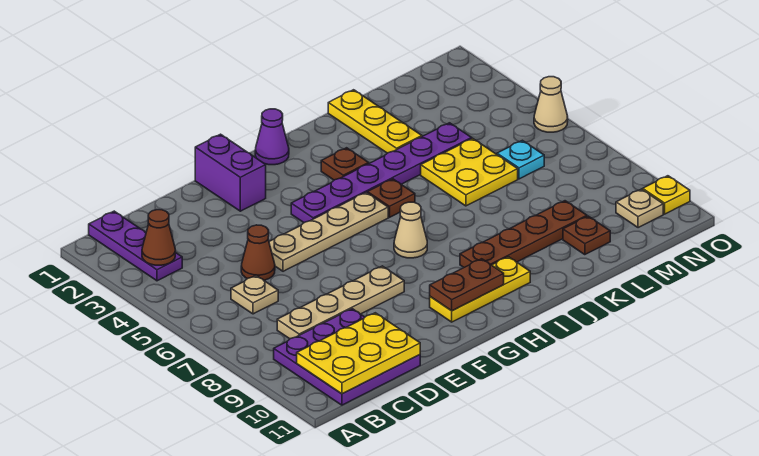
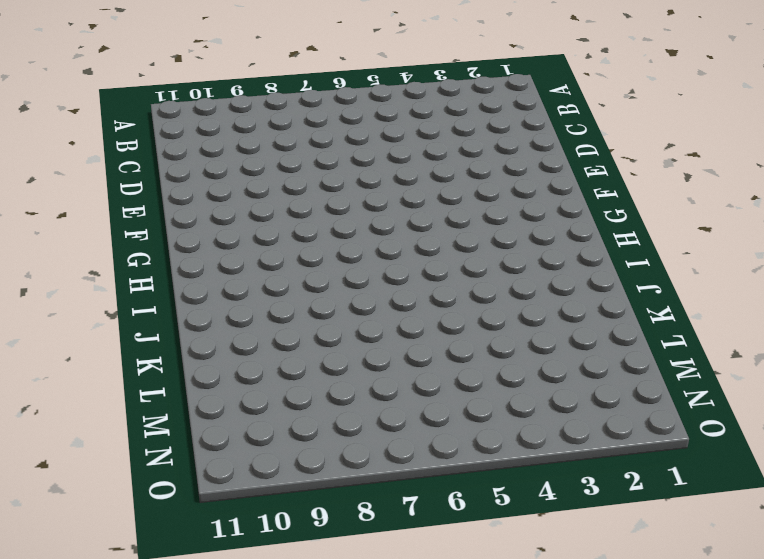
none -> purple plate B1:B3 level 1
none -> purple plate B9:D11 level 1
none -> tan plate C6 level 1

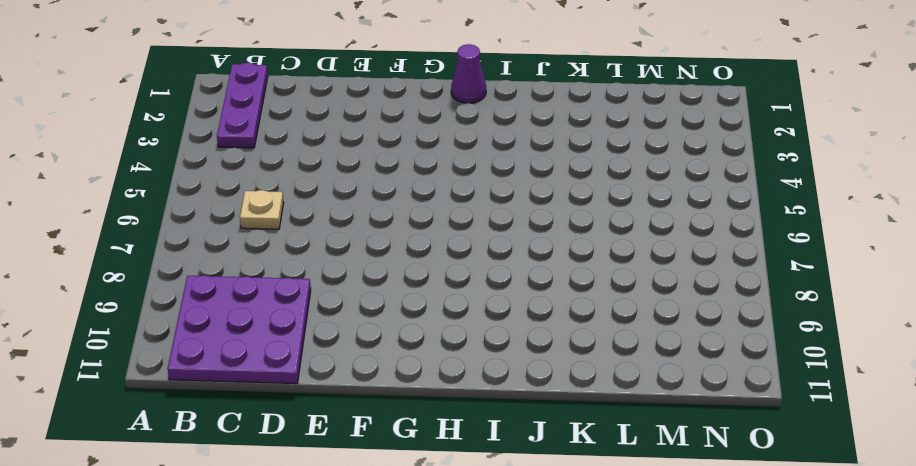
none -> tan plate C8:F8 level 1
none -> brown cone D5 level 1
none -> tan plate E5:H5 level 1

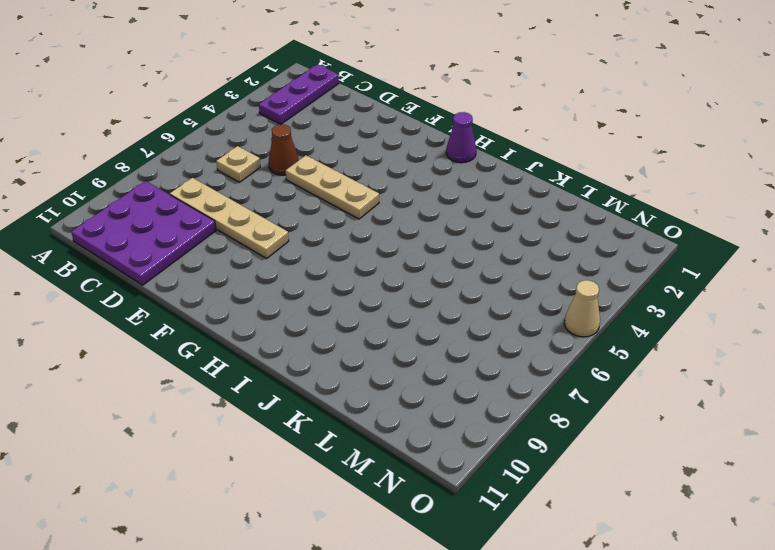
tan plate E5:G5 level 1 -> tan plate E5:H5 level 1
none -> purple brick F1:F2 level 1
none -> purple plate G4:L4 level 1
none -> yellow plate G10:I10 level 1

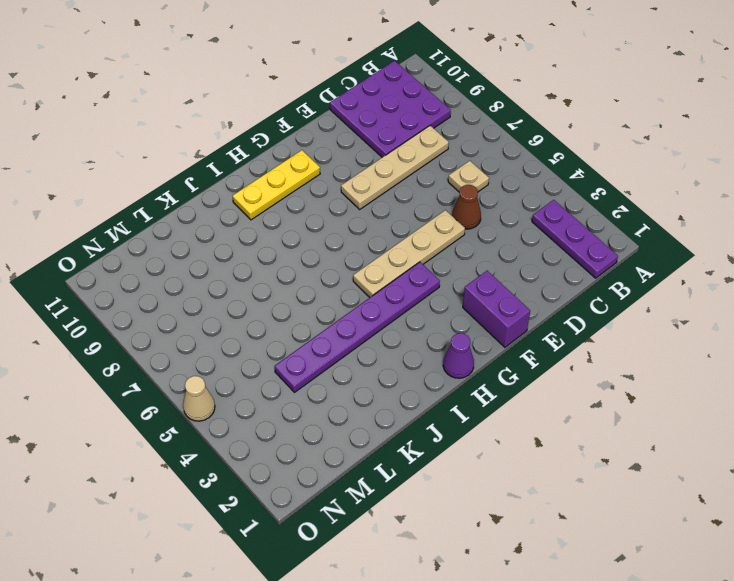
none -> tan cone H7 level 1
none -> brown plate I3 level 1
none -> brown plate I5 level 1

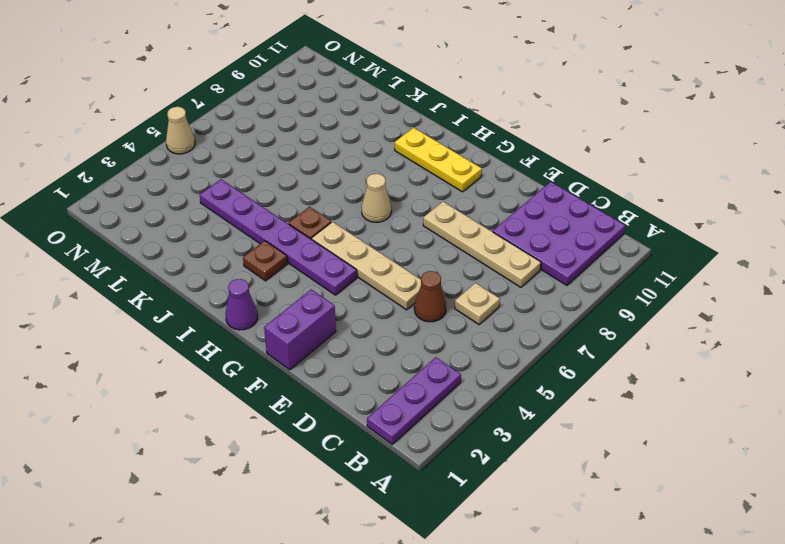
none -> brown plate I9:L9 level 1
none -> yellow plate K1:K3 level 1
none -> yellow plate K5:L6 level 1

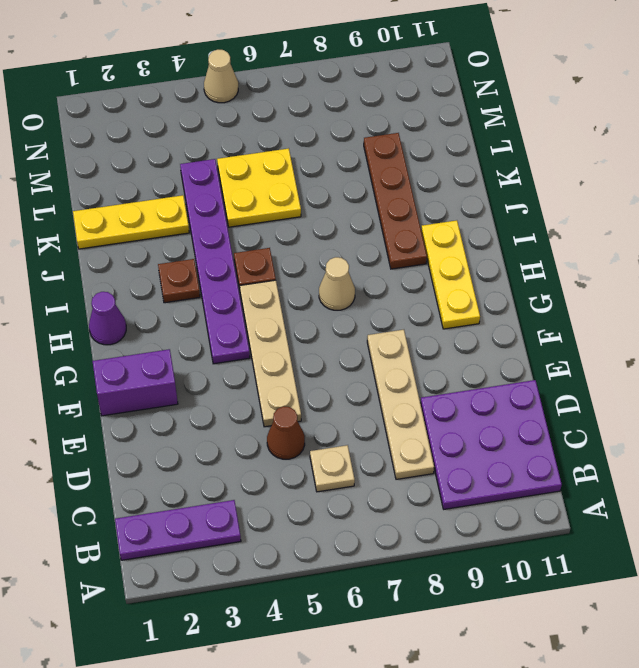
none -> brown plate L10 level 1
none -> cyan plate M6 level 1
none -> tan plate N10 level 1

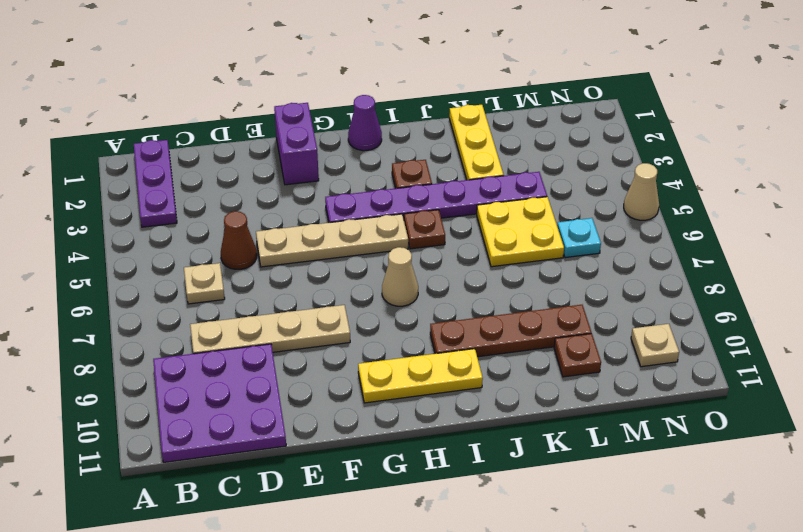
none -> yellow plate O10 level 1
none -> brown cone B3 level 2
none -> yellow plate B10:D11 level 2

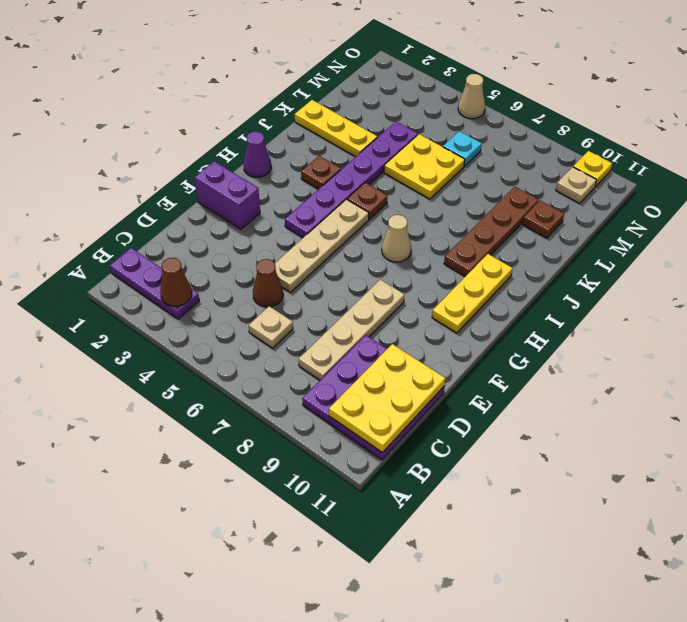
none -> brown plate G10:H10 level 2

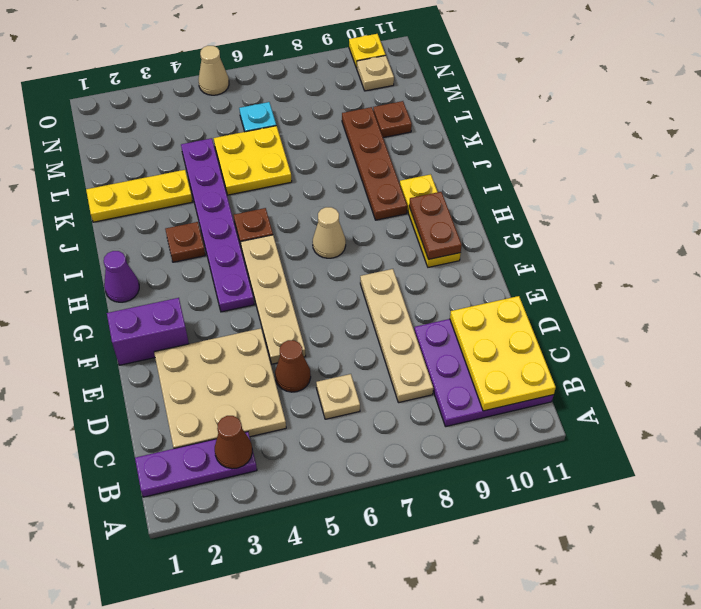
tan plate C2:E4 level 1 -> none

